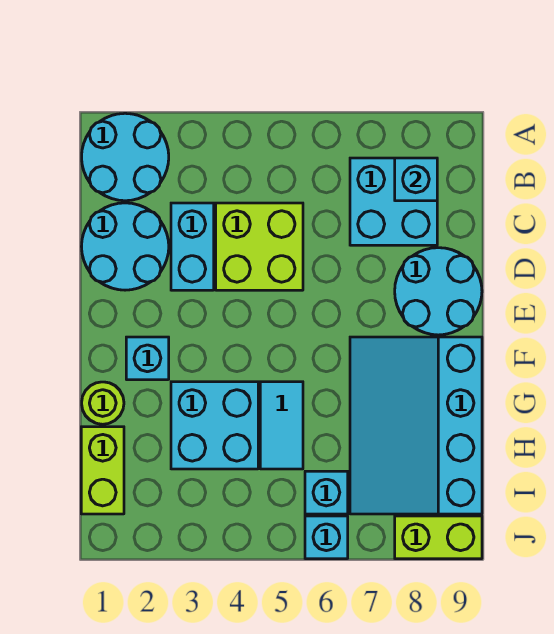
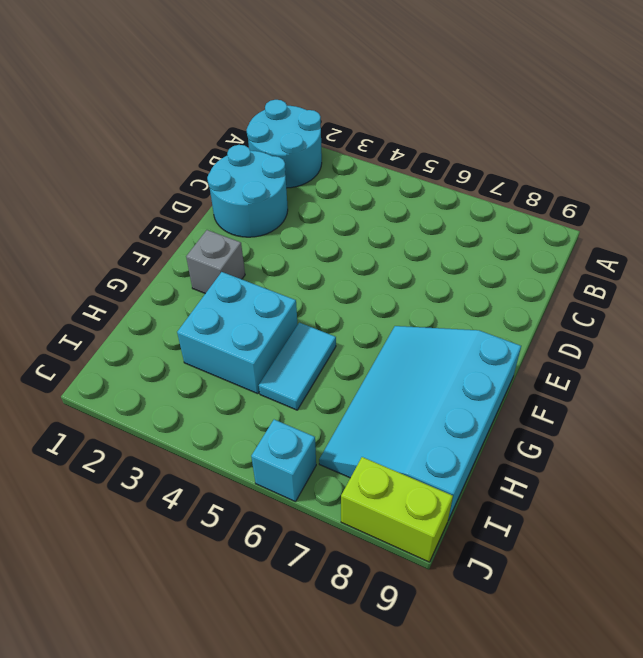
grey brick F2 level 1 -> cyan brick F2 level 1
none -> cyan brick B7:C8 level 1
none -> cyan brick C3:D3 level 1
none -> lime brick C4:D5 level 1

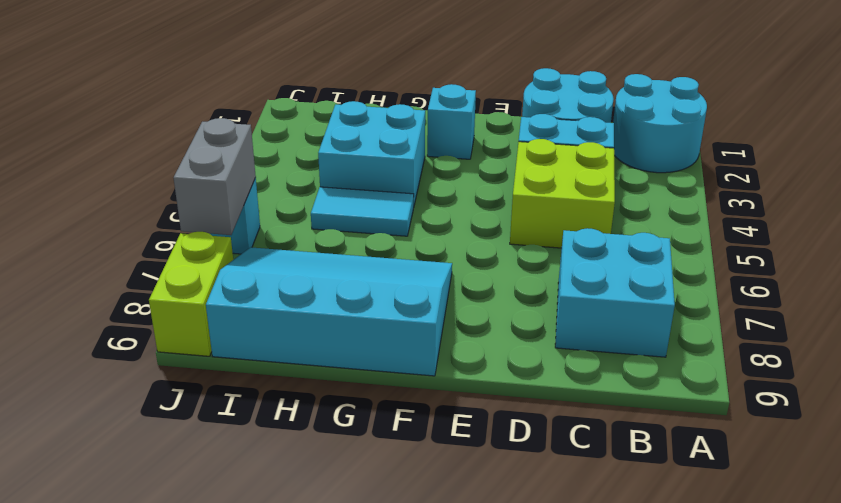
grey brick J6:J7 level 2 -> none
none -> cyan round brick D8:E9 level 1
none -> lime round brick G1 level 1
none -> lime brick H1:I1 level 1

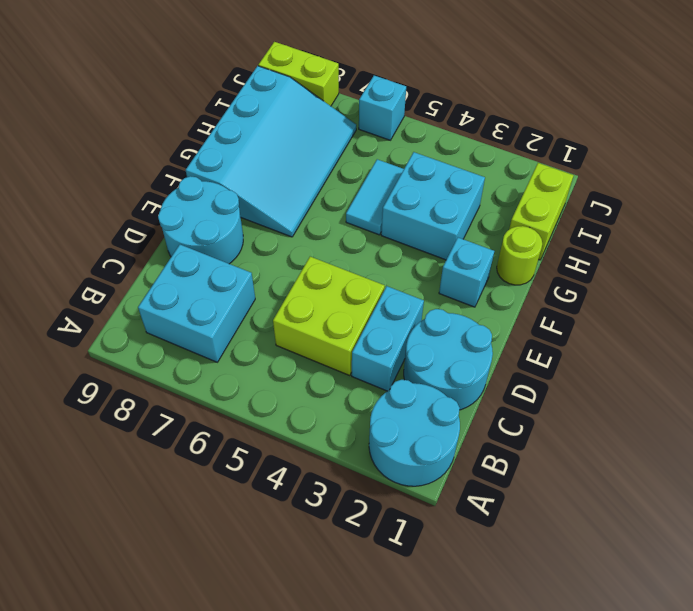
none -> cyan brick I6 level 1
none -> cyan brick B8 level 2

